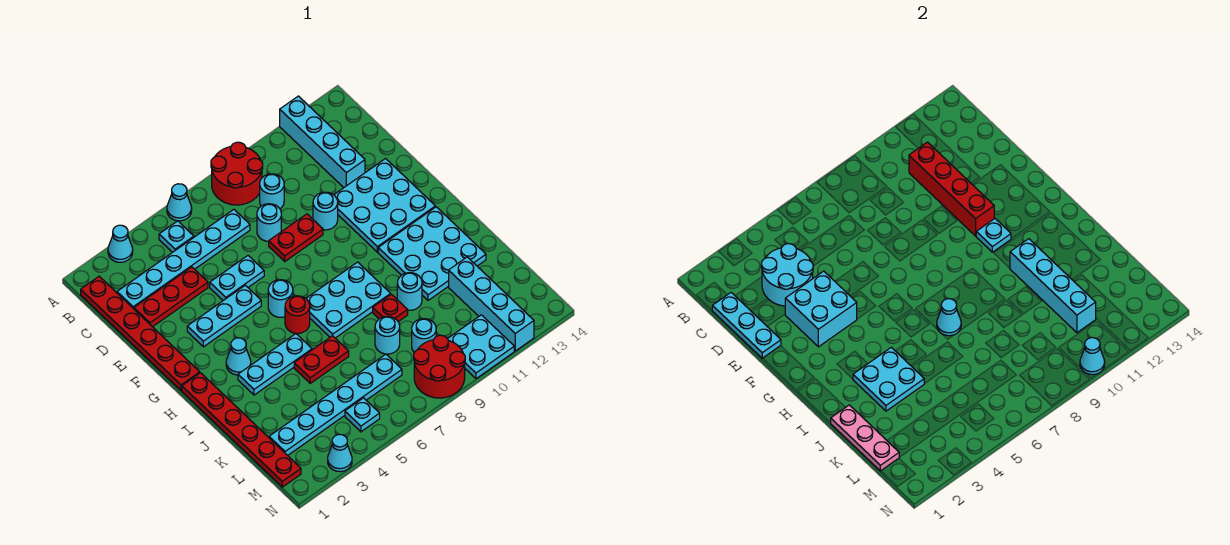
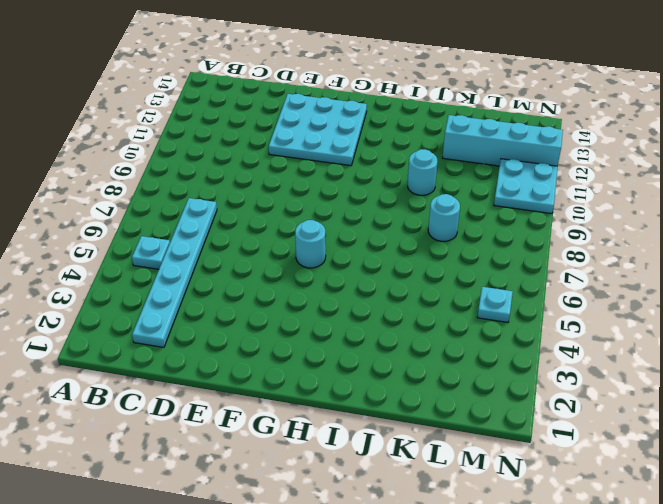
none -> cyan cone A3 level 1
none -> cyan cone A6 level 1
none -> red round brick A8:B9 level 1
none -> cyan brick A12:D12 level 1

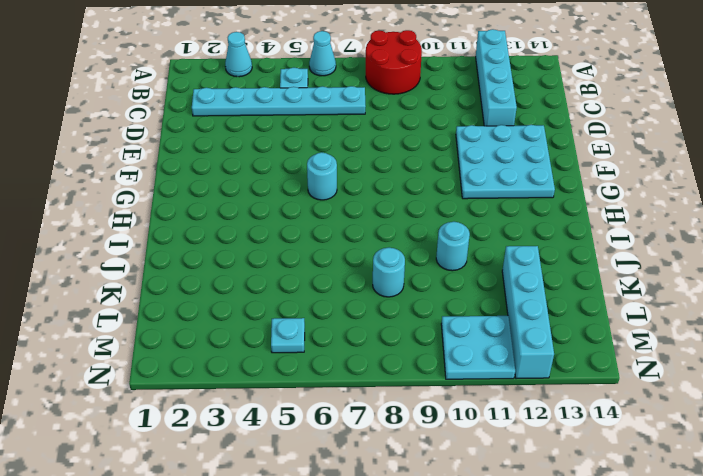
none -> red plate B1:G1 level 1
none -> cyan round brick C9 level 1
none -> red plate D2:D4 level 1
none -> cyan round brick D8 level 1

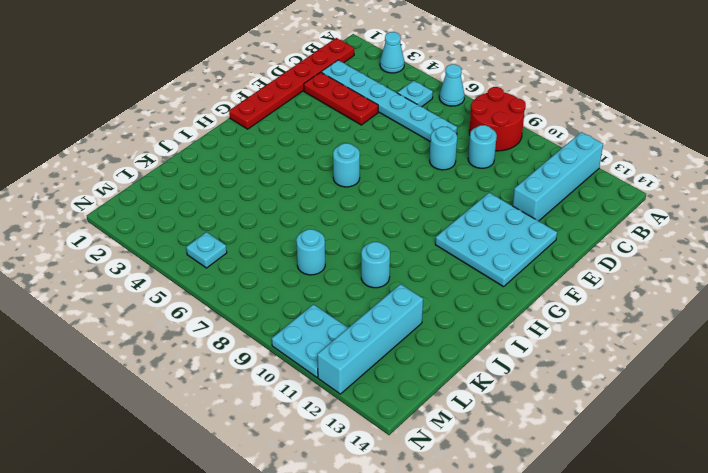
none -> cyan plate E5:E6 level 1
none -> red plate E8:E9 level 1
none -> cyan round brick E10 level 1
none -> cyan plate F3:F5 level 1

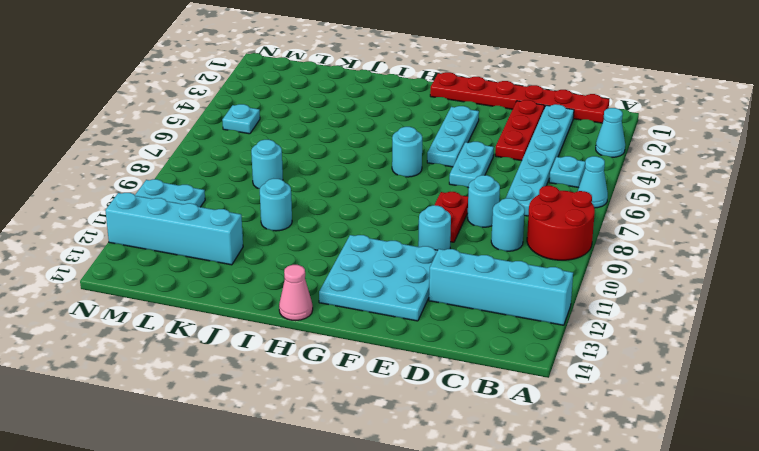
pink cone H14 level 1 -> none
none -> red plate H1:M1 level 1
none -> cyan cone H3 level 1
none -> red round brick H6 level 1
none -> cyan plate H7:I9 level 1

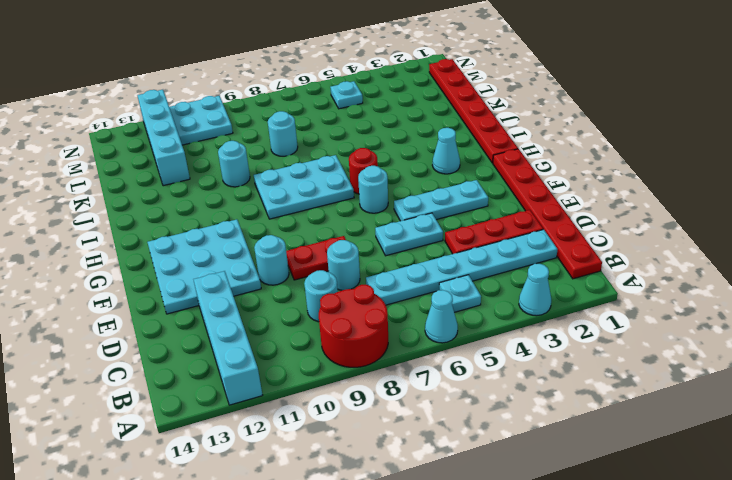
none -> cyan plate H11:J13 level 1
none -> cyan plate I3:I5 level 1
none -> red plate J5:J6 level 1
none -> red plate J9 level 1

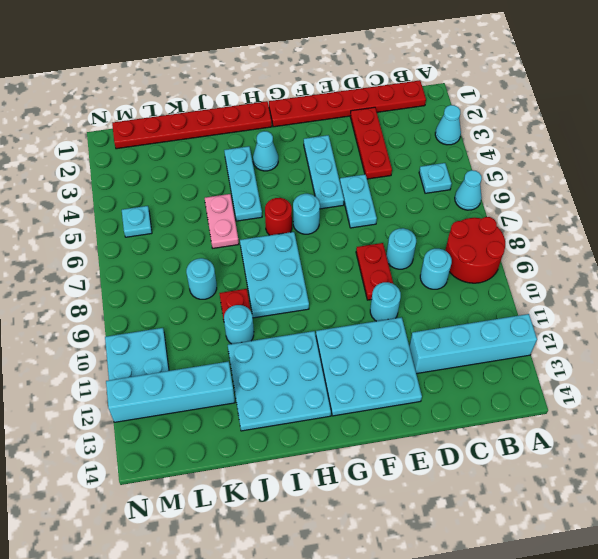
pink plate J5:J6 level 1 -> red plate J5:J6 level 1
none -> cyan plate C2:C7 level 1
none -> cyan plate L2:L7 level 1
none -> cyan round brick L9 level 1
none -> red round brick M8:N9 level 1

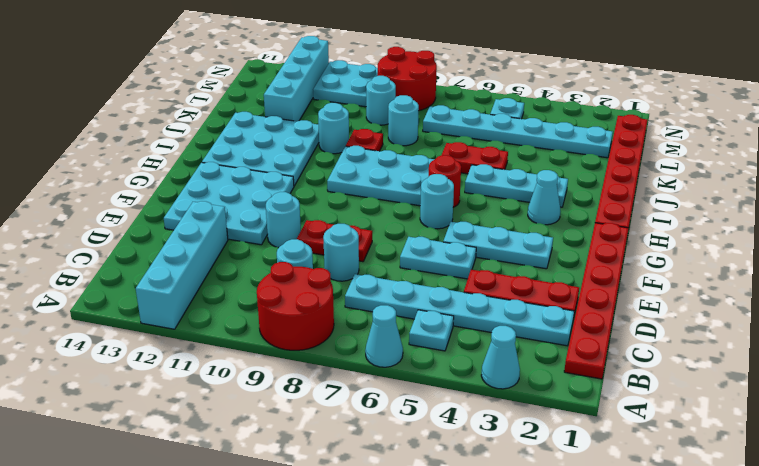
none -> cyan cone N3 level 1
none -> cyan plate C1:E1 level 2
none -> cyan round brick C3:D4 level 2
none -> red brick C11:F11 level 2

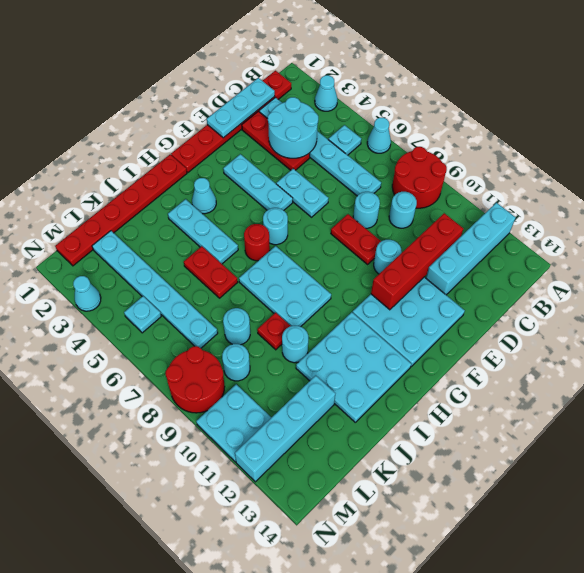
none -> cyan brick E3:F4 level 2
none -> cyan plate G11 level 2
none -> cyan plate I3:J4 level 2
none -> cyan cone I7 level 2

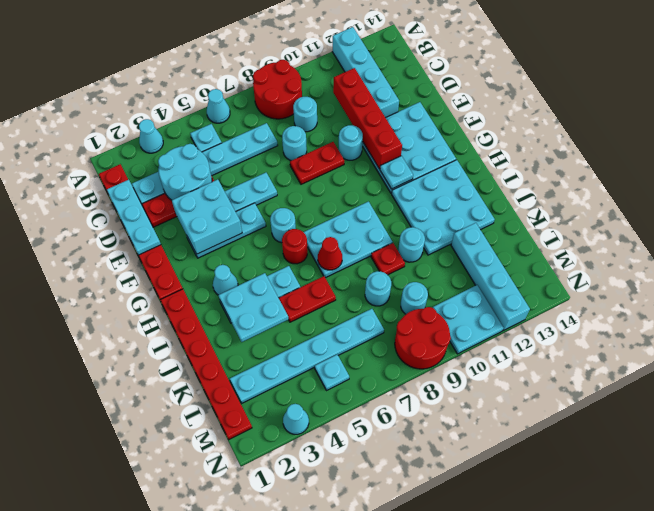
red cone I7 level 2 -> cyan cone I7 level 2
none -> cyan brick I11:L11 level 2
none -> pink plate J1:L1 level 2
none -> cyan cone N10 level 2

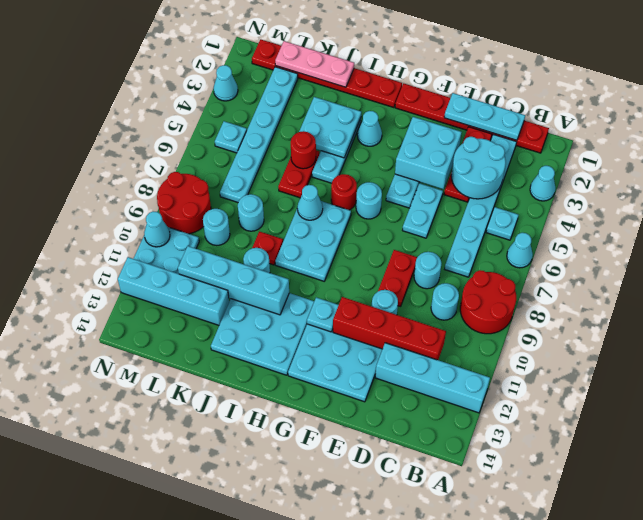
red round brick J5 level 2 -> none

